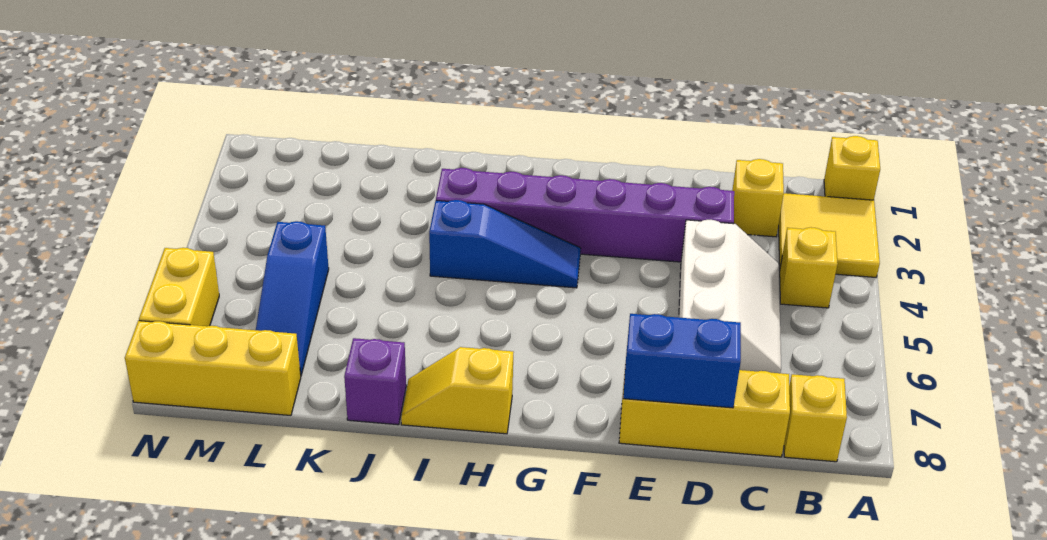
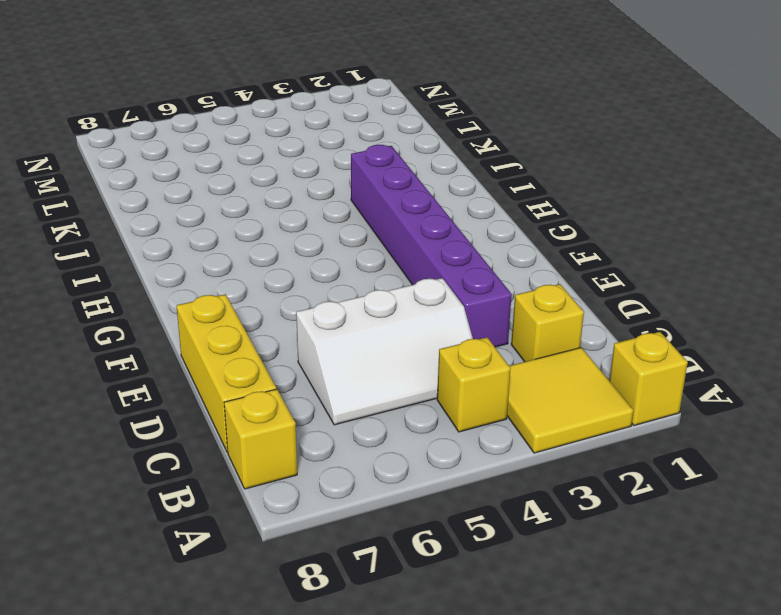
none -> blue slope G4:I4 level 1 top I
none -> yellow slope H8:I8 level 1 top H
none -> purple brick J8 level 1

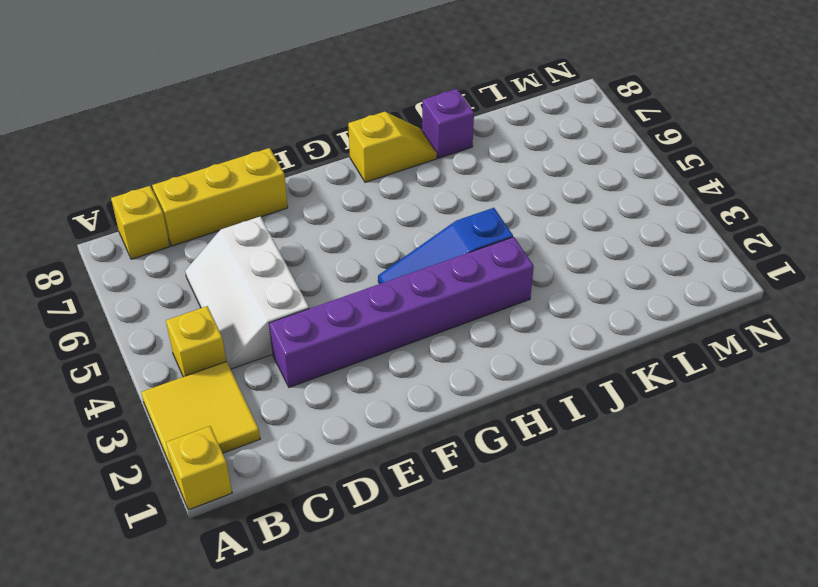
none -> yellow brick C2 level 1
none -> blue slope L5:L7 level 1 top 5
none -> yellow brick L8:N8 level 1

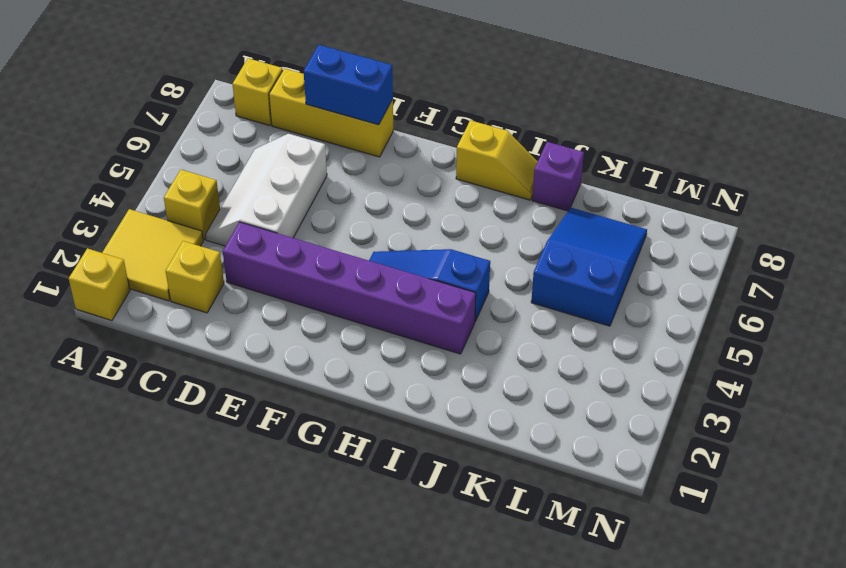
blue slope K5:L7 level 1 top 5 -> blue slope L5:L7 level 1 top 5
none -> yellow brick L8:N8 level 1
none -> yellow brick N6:N7 level 1

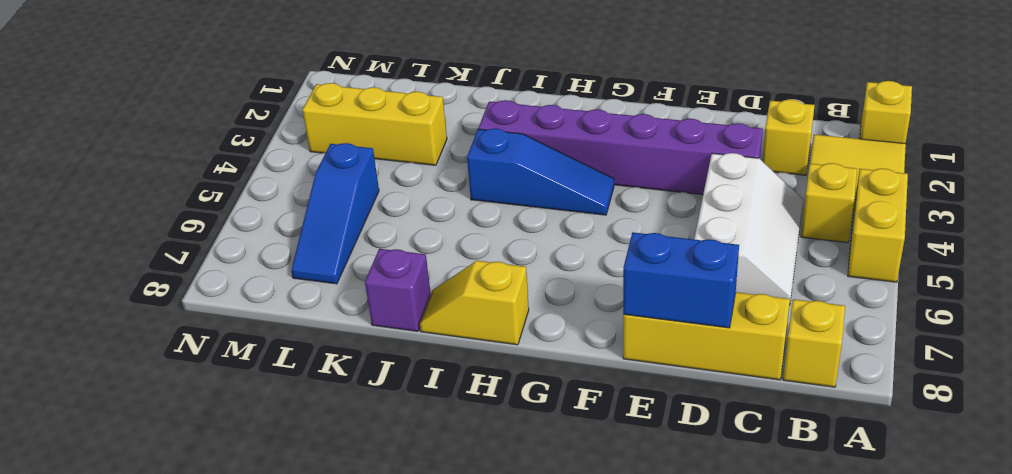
yellow brick A4:A5 level 1 -> yellow brick N6:N7 level 1
yellow brick K3:M3 level 1 -> yellow brick L8:N8 level 1

